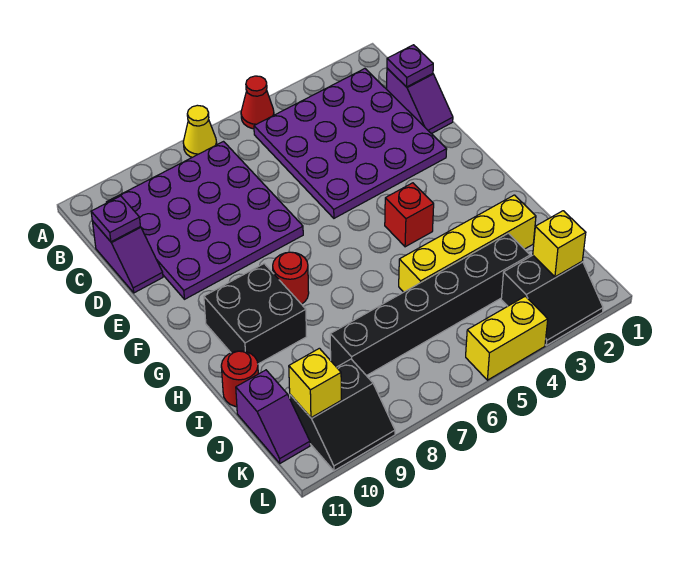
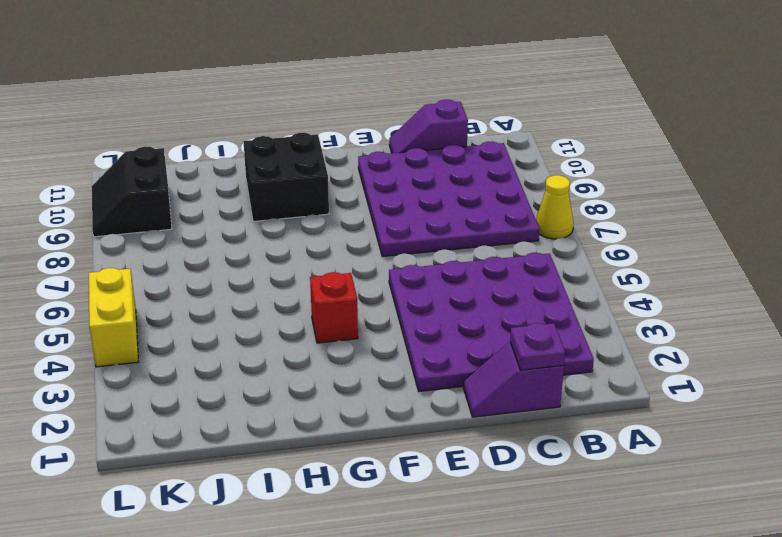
none -> red cone A5 level 1
none -> red round brick G8 level 1
none -> yellow brick I2:I5 level 1

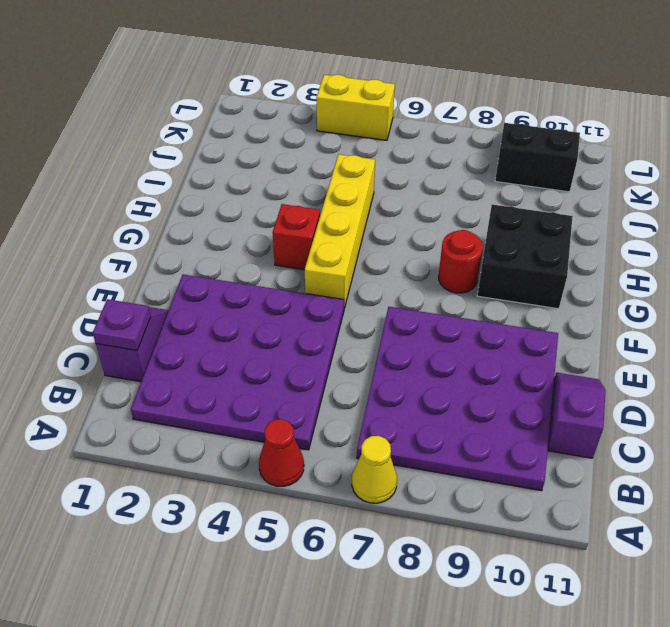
yellow brick F5:I5 level 1 -> yellow brick I2:I5 level 1
none -> red round brick I11 level 1
none -> black brick J3:J8 level 1
none -> purple slope J11:K11 level 1 top J

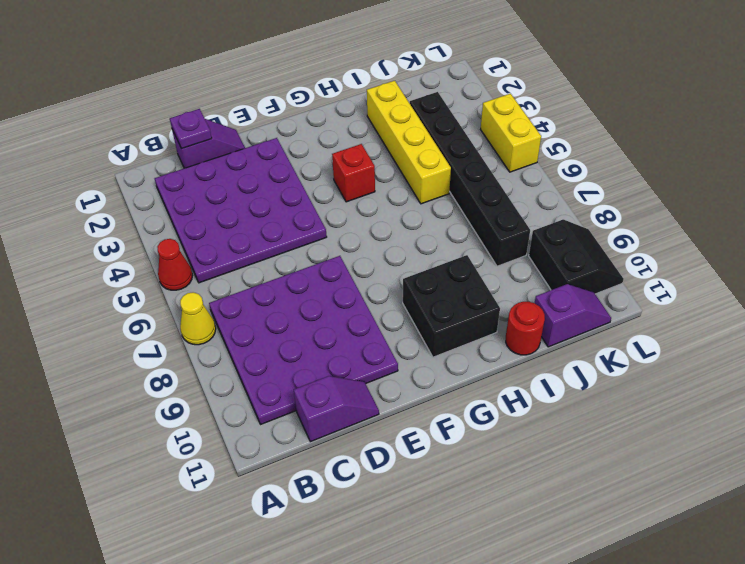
none -> red round brick G8 level 1
none -> black slope K2:L3 level 1 top K
none -> purple plate C11 level 2

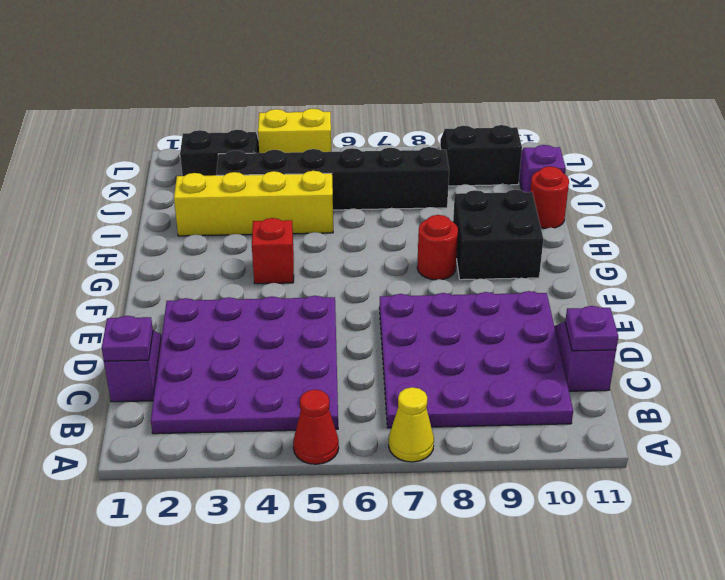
none -> yellow brick K2 level 2
none -> yellow brick K10 level 2

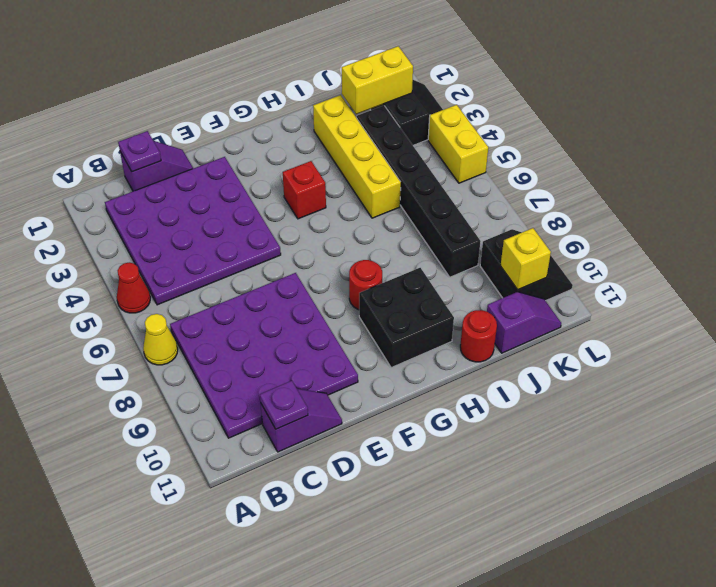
yellow brick J2:K2 level 2 -> yellow brick K2 level 2

